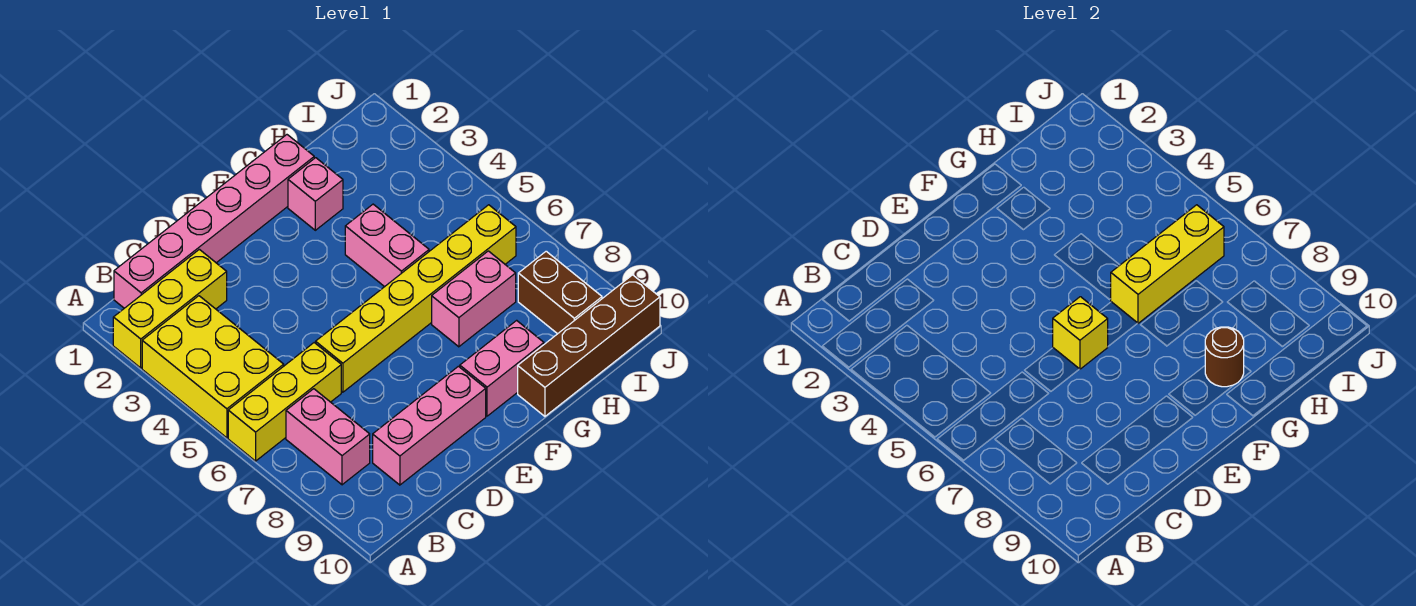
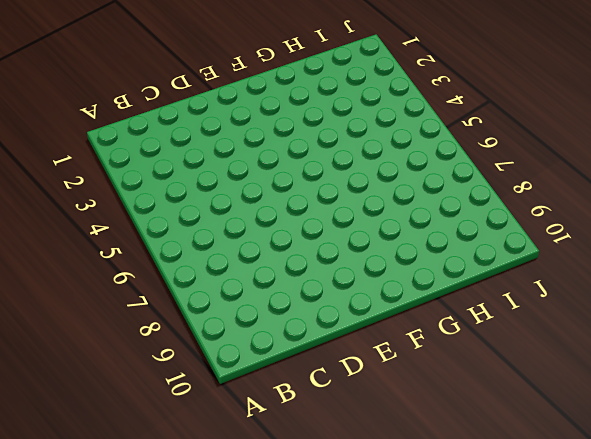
none -> yellow brick A2:C2 level 1
none -> yellow brick A3:B5 level 1
none -> yellow brick A6:C6 level 1

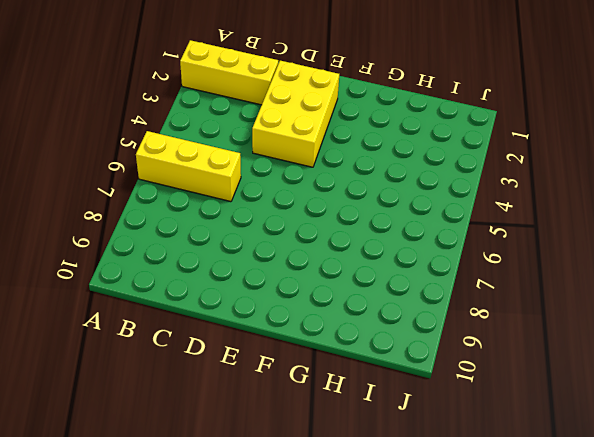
yellow brick D2:E4 level 1 -> yellow brick A3:B5 level 1
none -> pink brick B1:G1 level 1
none -> pink brick B7:B8 level 1
none -> pink brick C9:E9 level 1

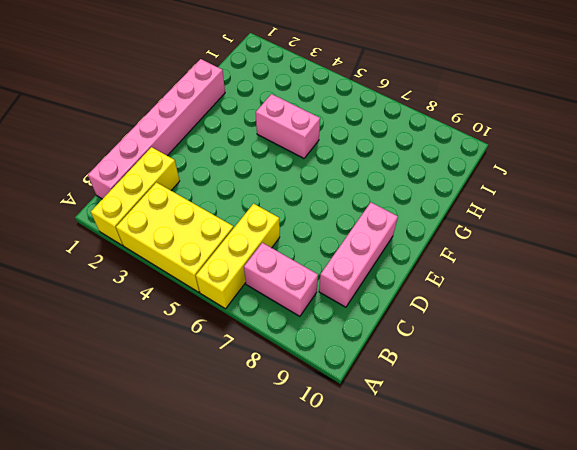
none -> yellow brick D6:I6 level 1
none -> pink brick F9:G9 level 1
none -> pink brick G2 level 1

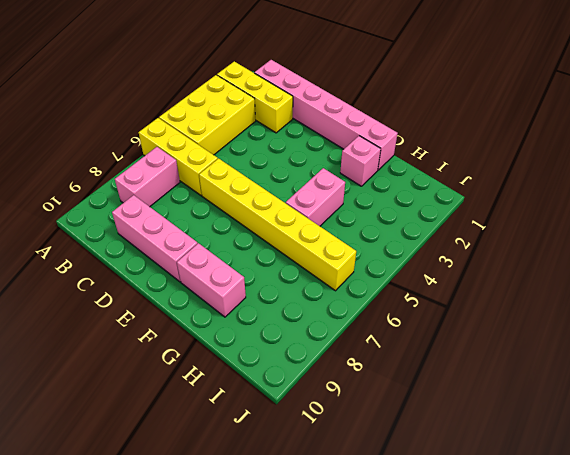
none -> pink brick G7:H7 level 1
none -> brown brick G10:J10 level 1
none -> brown brick I8:I9 level 1

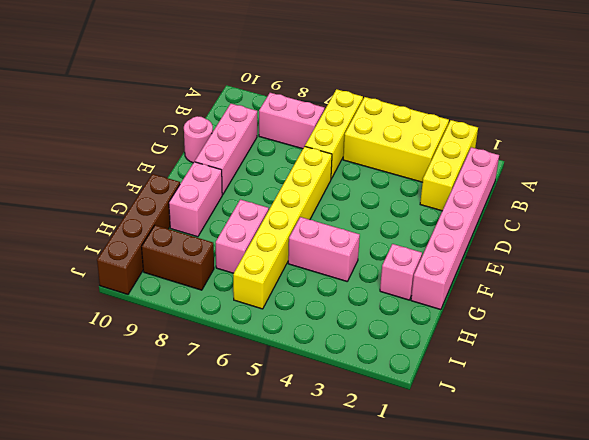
pink round brick D10 level 1 -> none
none -> yellow brick E6 level 2
none -> yellow brick G6:I6 level 2
none -> brown round brick G9 level 2

